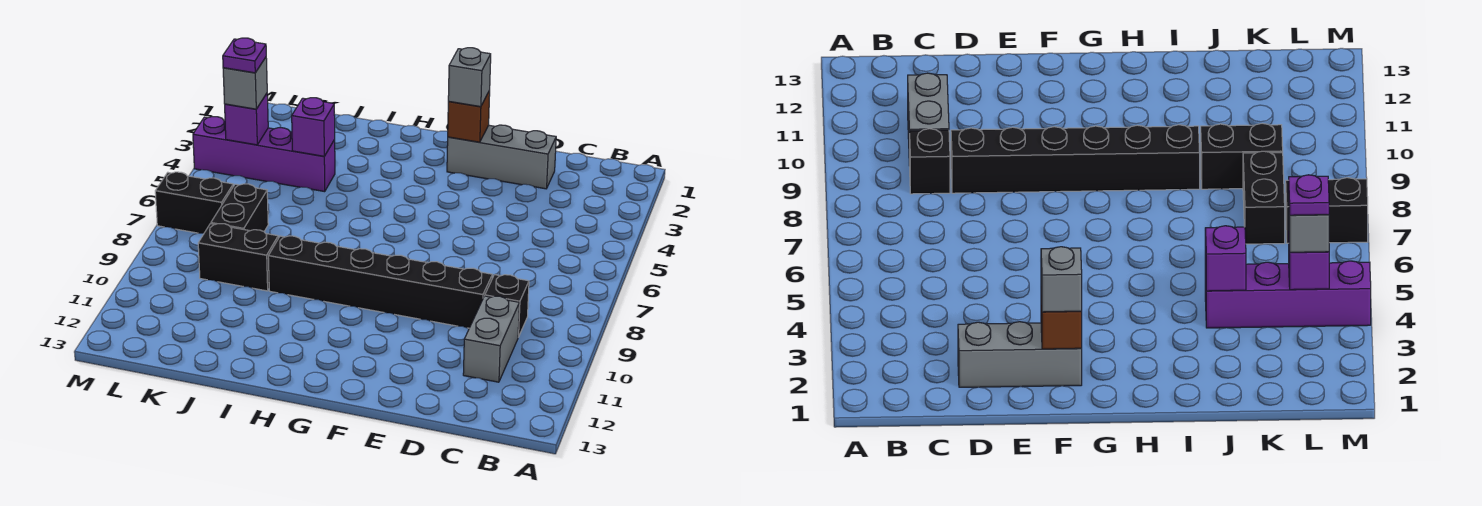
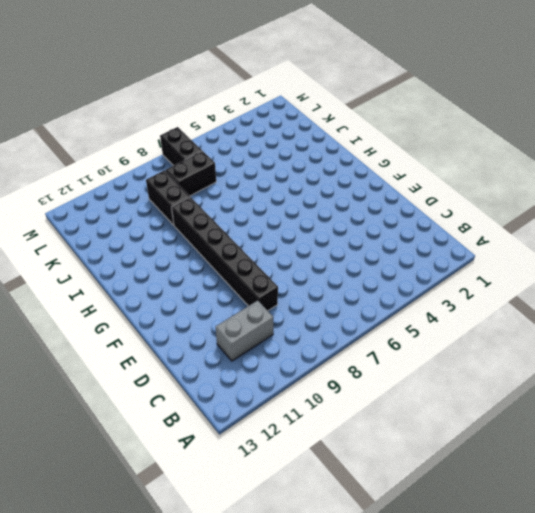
none -> black brick C9 level 1
none -> grey brick D2:F2 level 1
none -> purple brick J4:M4 level 1

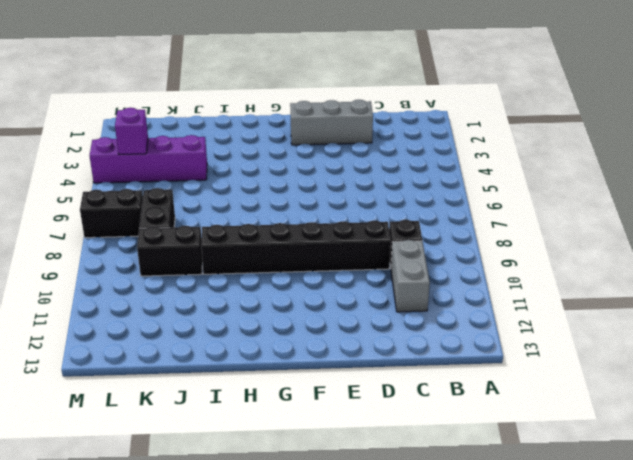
none -> brown brick F2 level 2
none -> purple brick J4 level 2
none -> grey brick F2 level 3

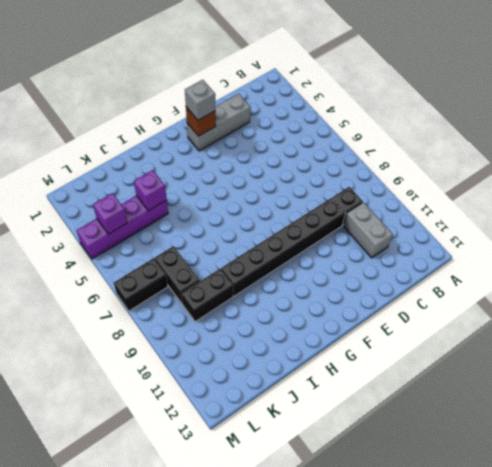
none -> grey brick L4 level 3
none -> purple plate L4 level 4

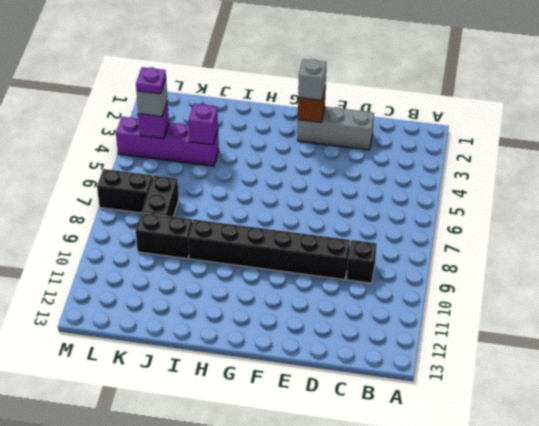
none -> grey brick C10:C11 level 1

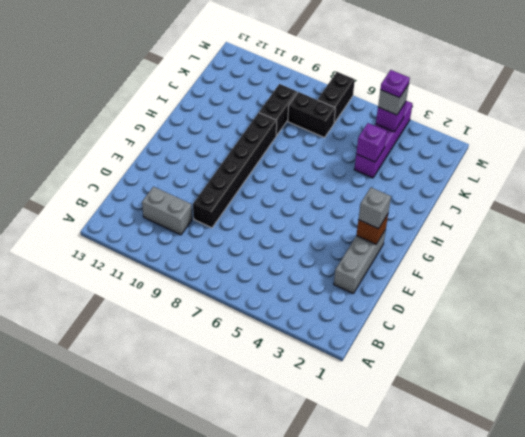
none -> black brick C9 level 1

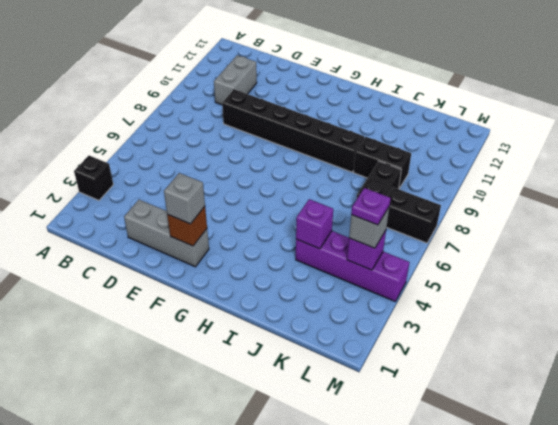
black brick A3 level 1 -> black brick C9 level 1

